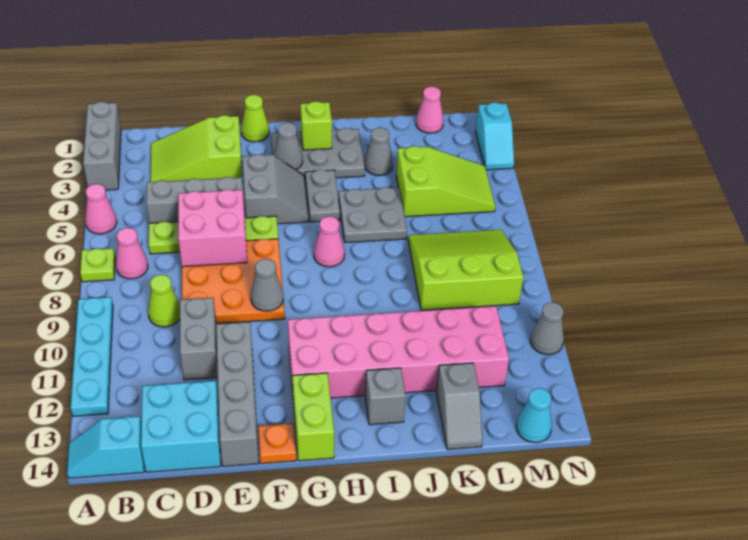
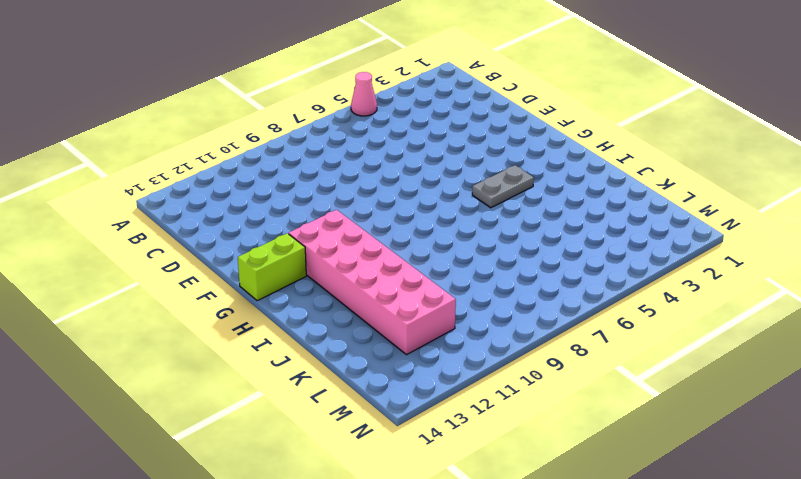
none -> grey brick A1:A3 level 1
none -> lime plate A7 level 1
none -> cyan plate A9:A12 level 1
none -> cyan slope A14:B14 level 1 top B

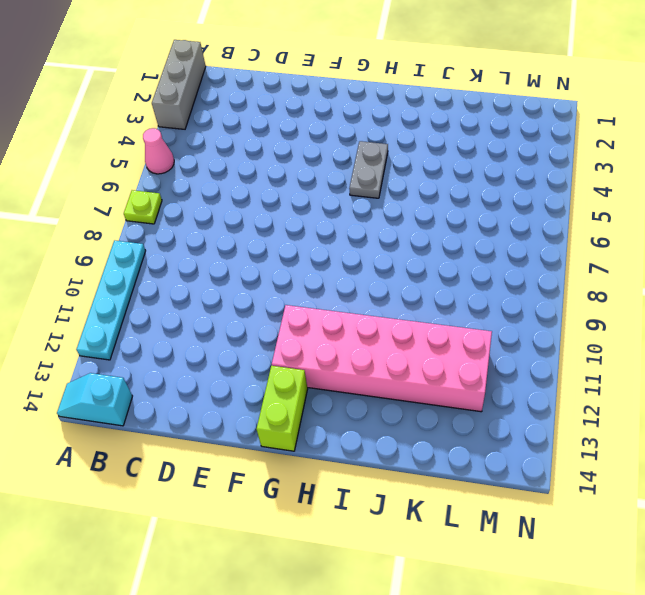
none -> pink cone B7 level 1
none -> lime slope C2:E3 level 1 top E
none -> grey brick C5:E5 level 1
none -> lime plate C6:F6 level 1

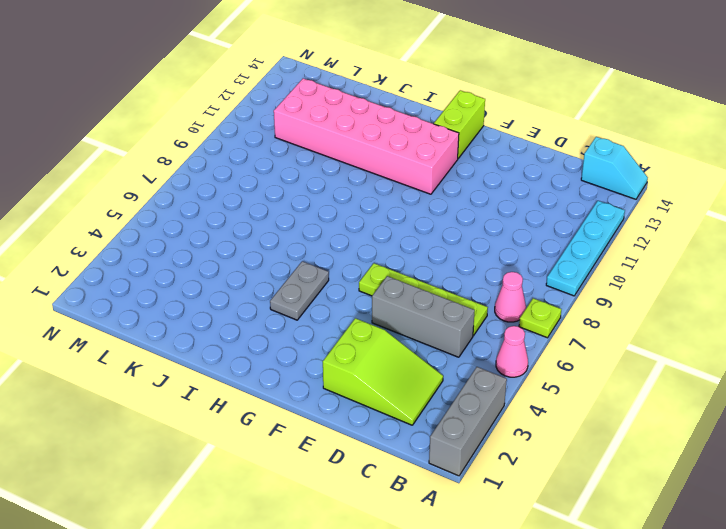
none -> lime cone C9 level 1
none -> cyan brick C13:D14 level 1
none -> orange plate D7:F9 level 1
none -> grey brick D10:D11 level 1

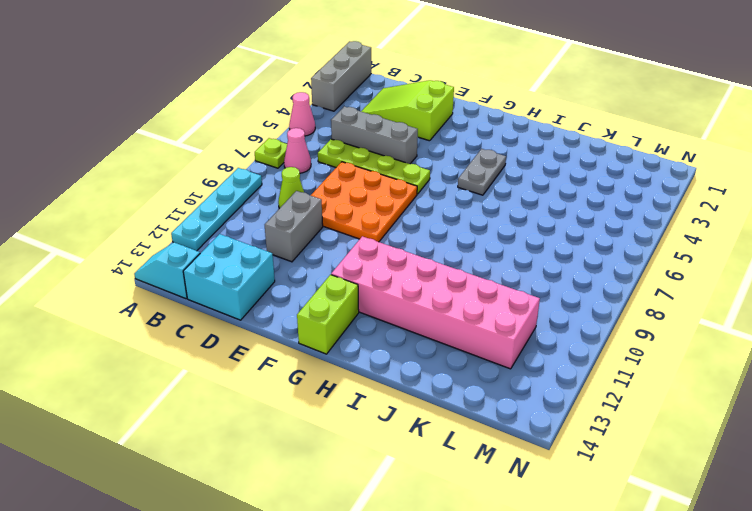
none -> grey brick E11:E14 level 1
none -> lime cone F1 level 1
none -> grey slope F4:G5 level 1 top F
none -> orange plate F14 level 1

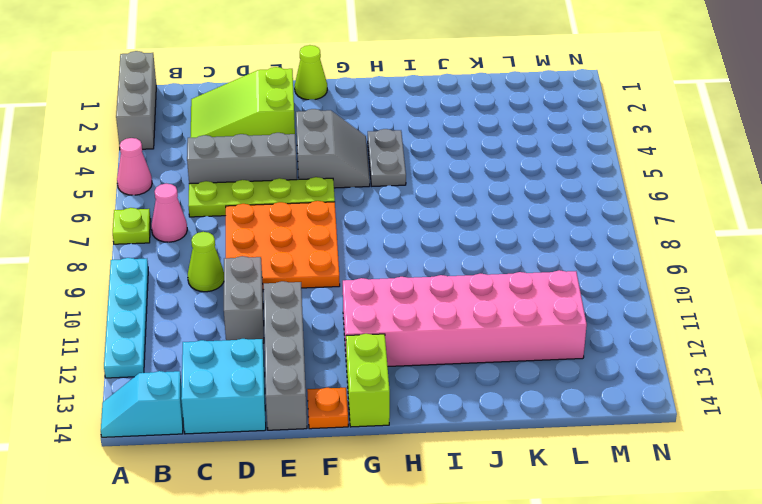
none -> grey plate G2:I3 level 1
none -> pink cone H7 level 1
none -> grey plate I5:J6 level 1
none -> grey brick I13 level 1

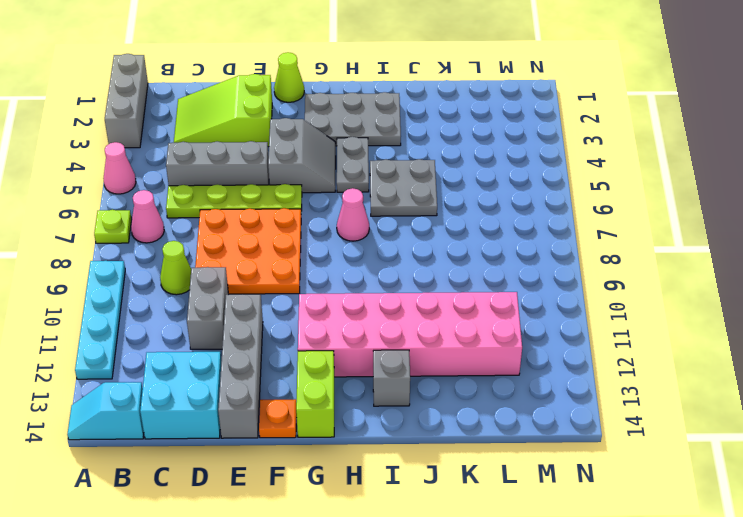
none -> grey cone J3 level 1
none -> lime slope K4:M5 level 1 top K
none -> lime slope K7:M9 level 1 top 9
none -> grey slope K13:K14 level 1 top 13

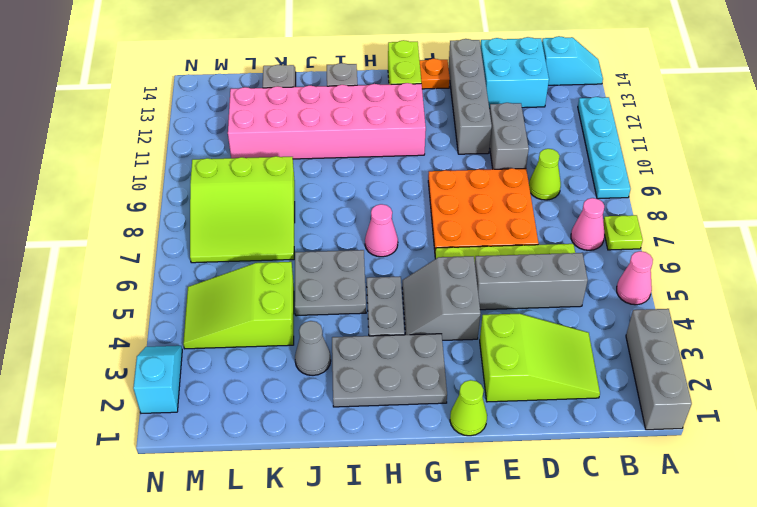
none -> pink cone L1 level 1
none -> cyan cone M14 level 1
none -> grey cone N11 level 1
none -> pink brick D6:E7 level 2

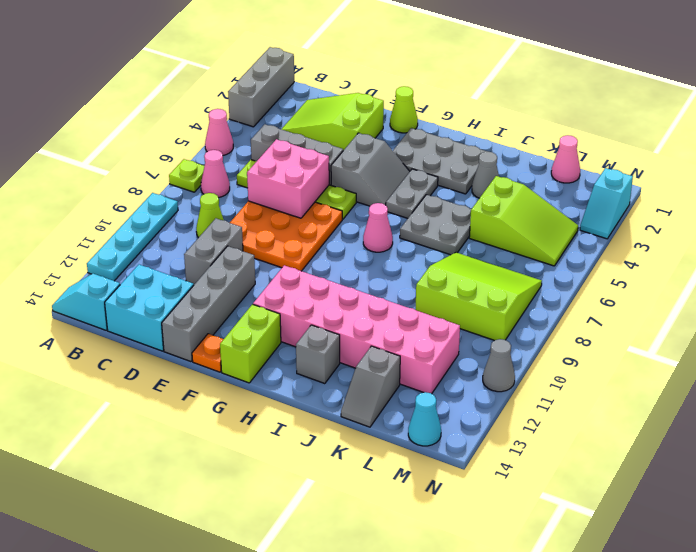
none -> grey cone F9 level 2
none -> grey cone G3 level 2
none -> lime brick H2 level 2

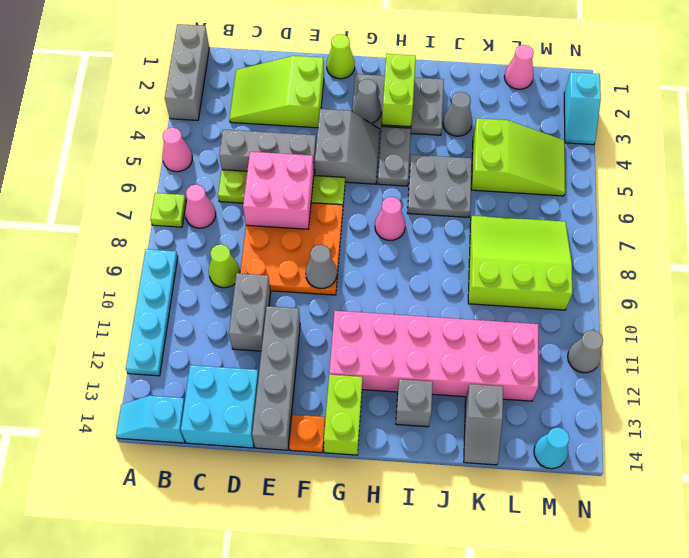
lime brick H2:H3 level 2 -> lime brick H2 level 2

